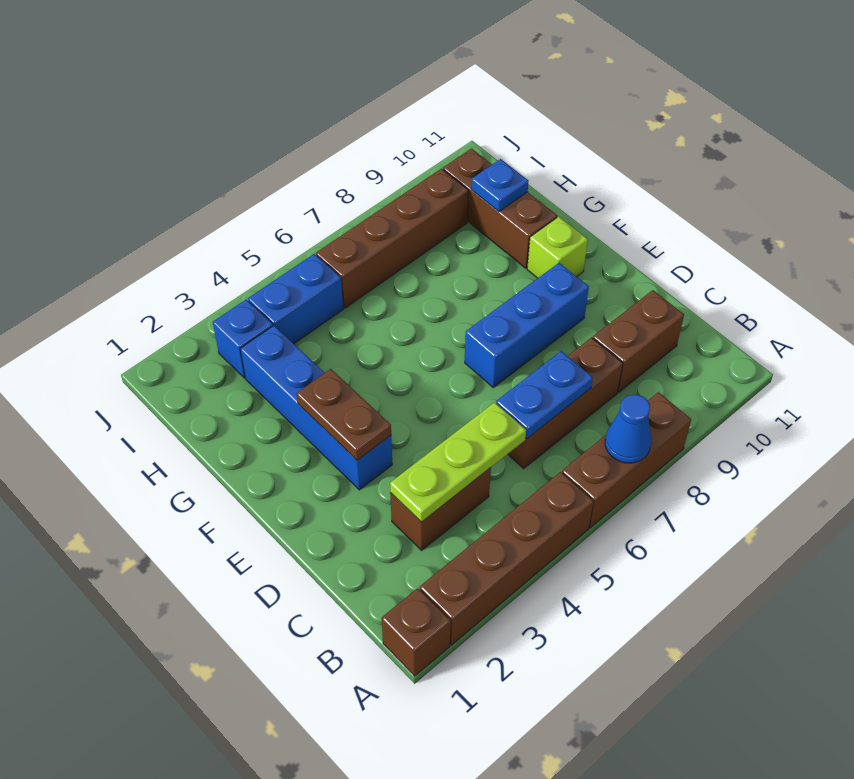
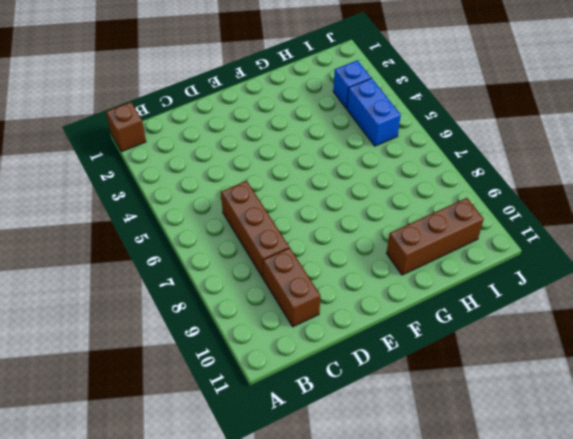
none -> brown brick A2:A5 level 1
none -> brown brick A6:A8 level 1
none -> brown brick C3:C4 level 1

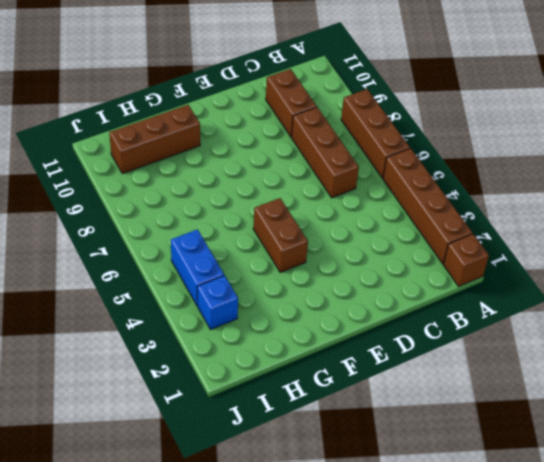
brown brick F4:F5 level 1 -> brown brick C3:C4 level 1
none -> blue brick E3:H3 level 1
none -> blue brick E7:E9 level 1
none -> lime brick F10 level 1

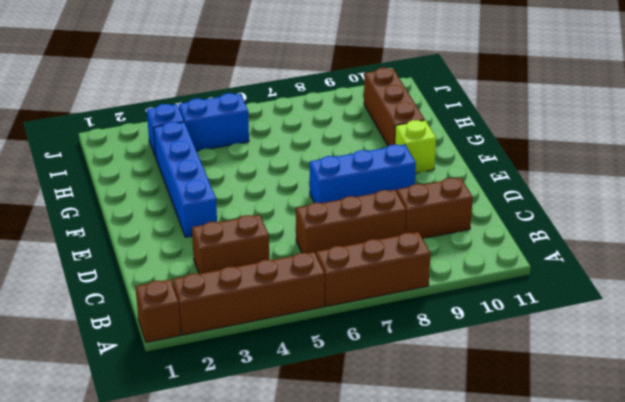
none -> brown brick I6:I9 level 1
none -> blue cone A7 level 2
none -> lime plate C3:C5 level 2

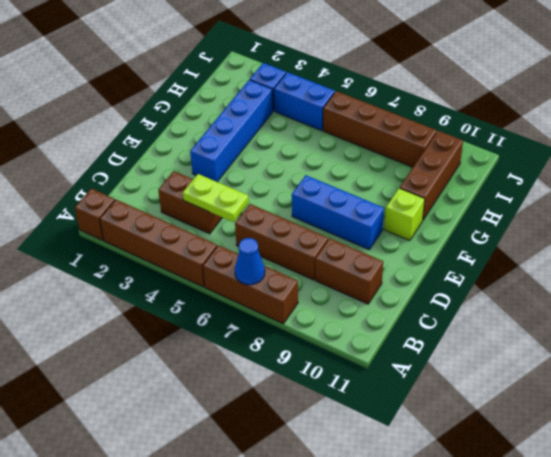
lime plate C4:C5 level 2 -> lime plate C3:C5 level 2
none -> blue plate C6:C7 level 2
none -> brown plate E3:F3 level 2
none -> blue plate H10 level 2

